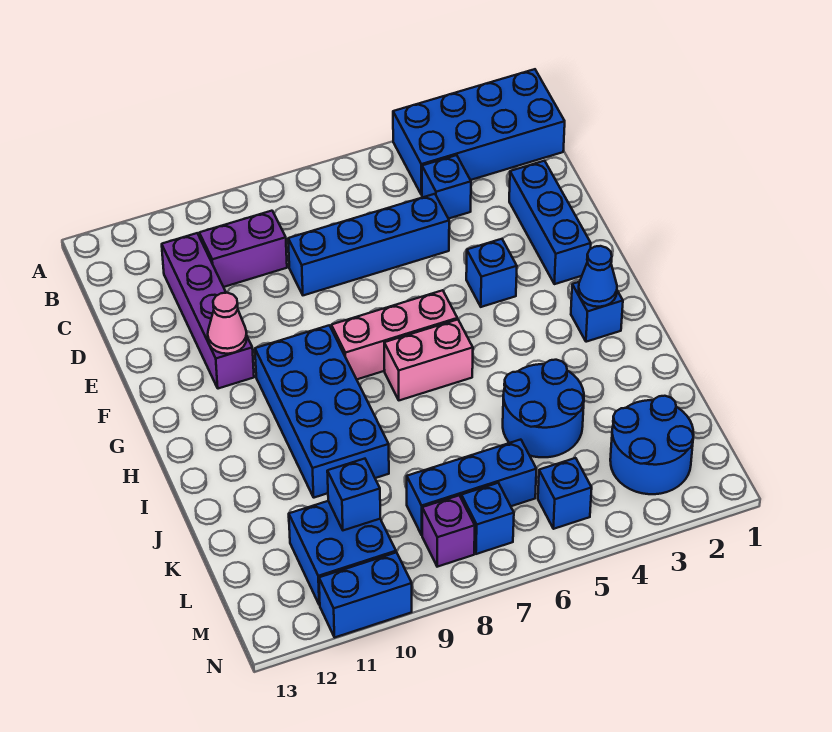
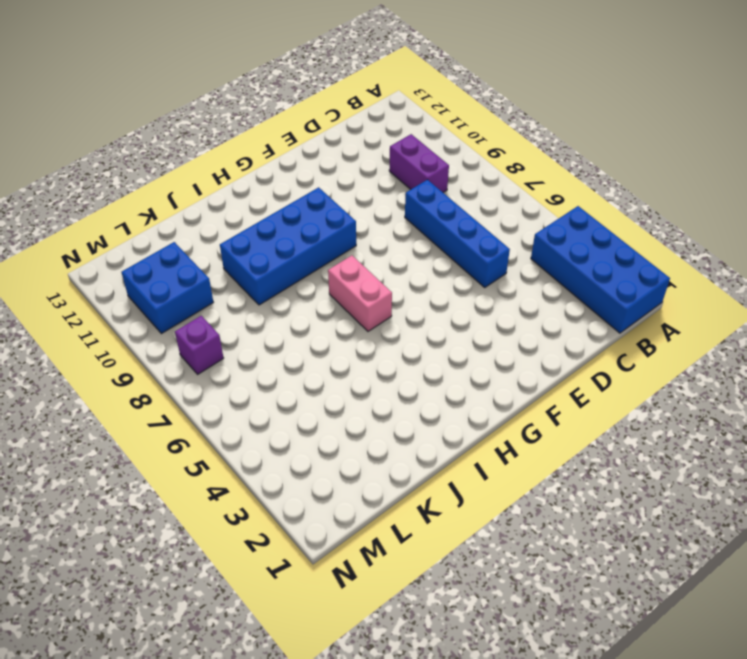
none -> blue brick C4 level 1
none -> purple brick C11:F11 level 1
none -> blue brick D2:F2 level 1

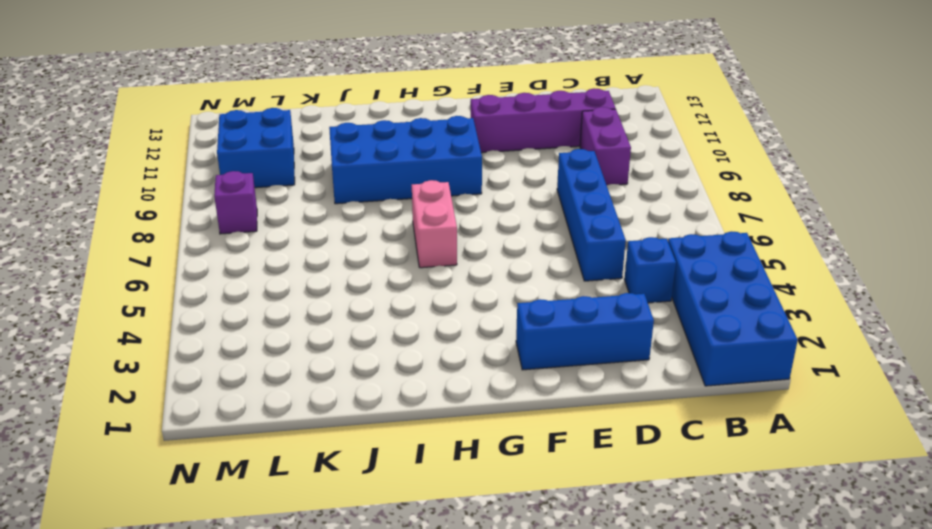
none -> blue brick F4 level 1
none -> pink brick G6:G8 level 1
none -> blue brick H2 level 1

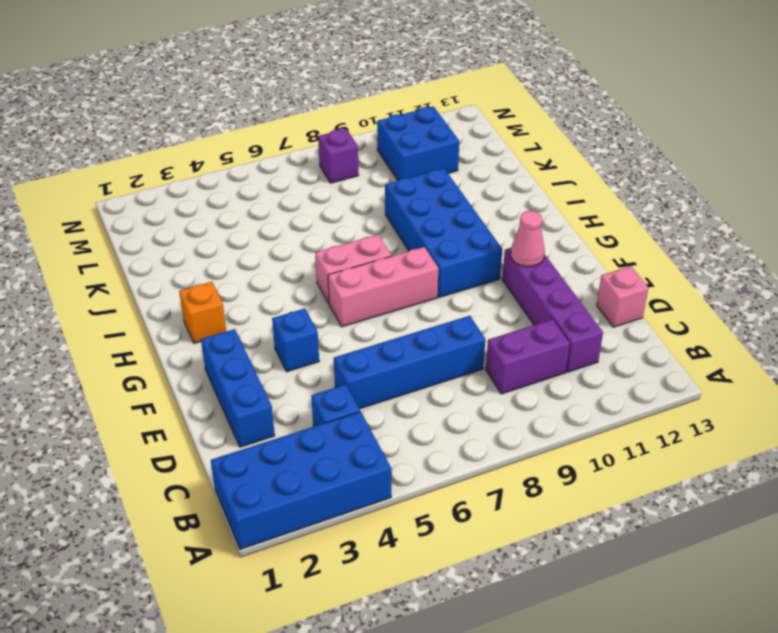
pink brick D13 level 1 -> none
orange brick H2 level 1 -> blue brick H2 level 1
none -> blue round brick J4:K5 level 1
none -> blue round brick L2:M3 level 1
none -> blue brick L6:L8 level 1

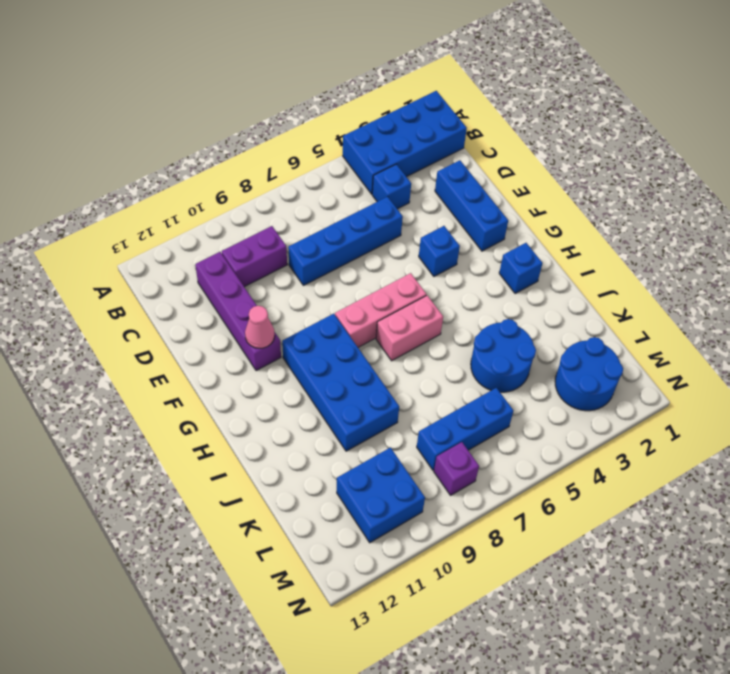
none -> blue brick M5 level 1
none -> blue brick M7 level 1
none -> blue brick N10:N11 level 1

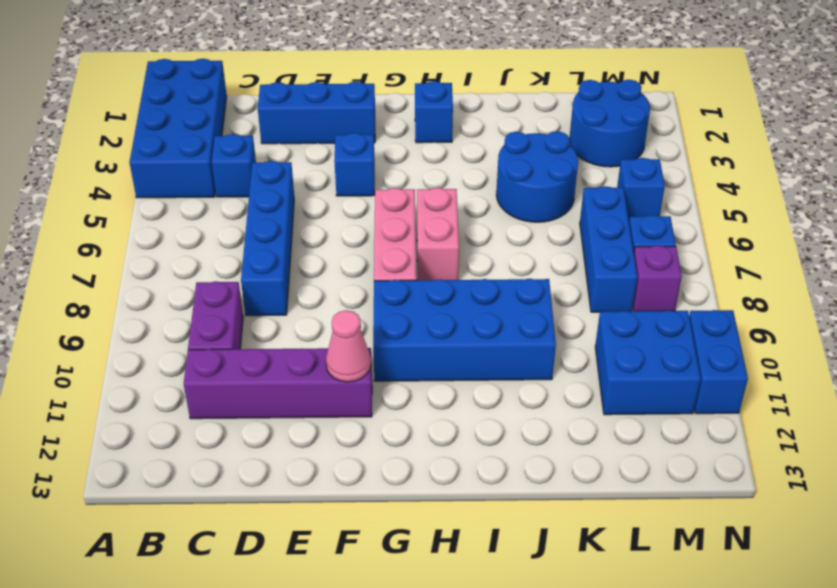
none -> blue cone H2 level 2
none -> blue brick L10 level 2

